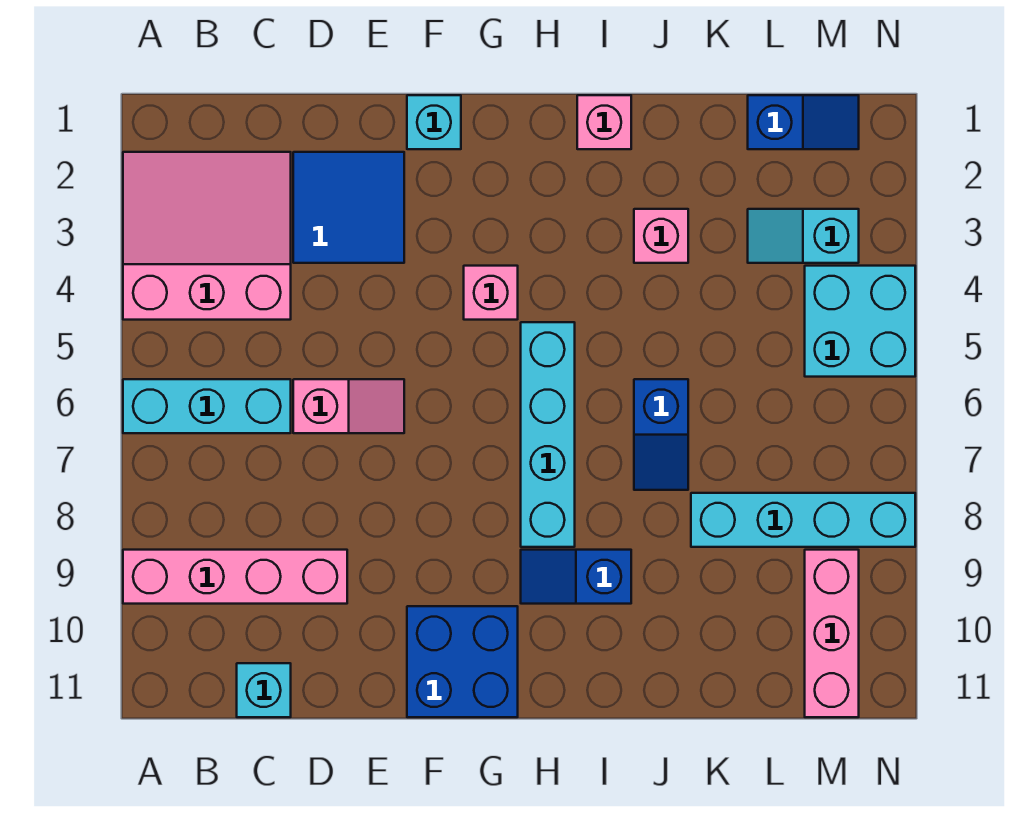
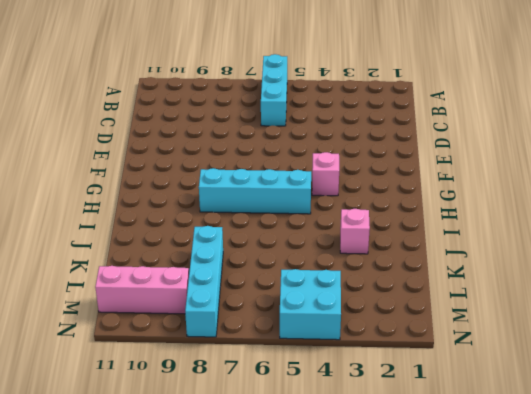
none -> pink slope A2:C4 level 1 top 4
none -> pink brick A9:D9 level 1
none -> cyan brick C11 level 1

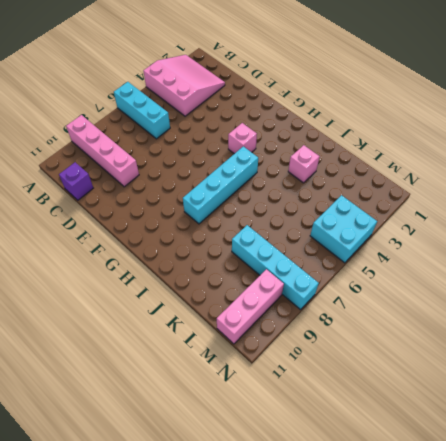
purple brick C11 level 1 -> cyan brick C11 level 1
none -> blue tile D2:E3 level 1
none -> pink slope D6:E6 level 1 top D
none -> cyan brick F1 level 1

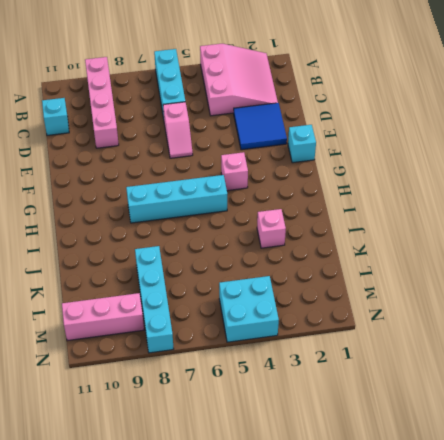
none -> blue brick F10:G11 level 1
none -> blue slope H9:I9 level 1 top I
none -> pink brick I1 level 1

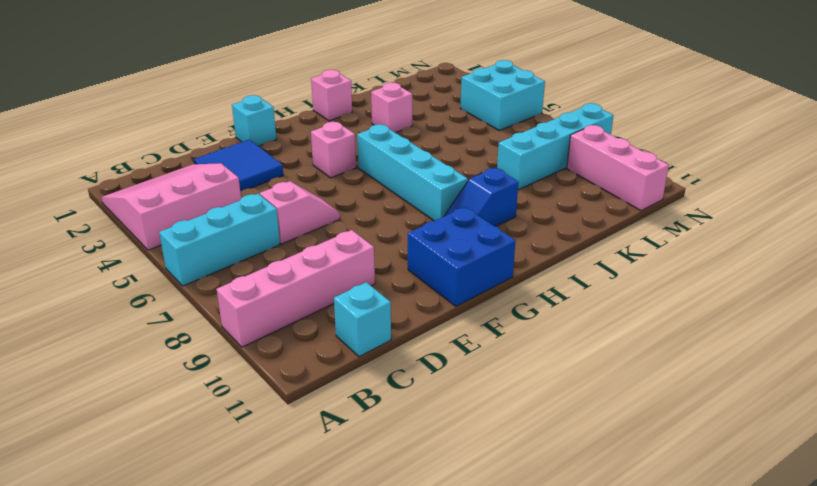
none -> blue slope J6:J7 level 1 top 6
none -> blue slope L1:M1 level 1 top L
none -> cyan slope L3:M3 level 1 top M

